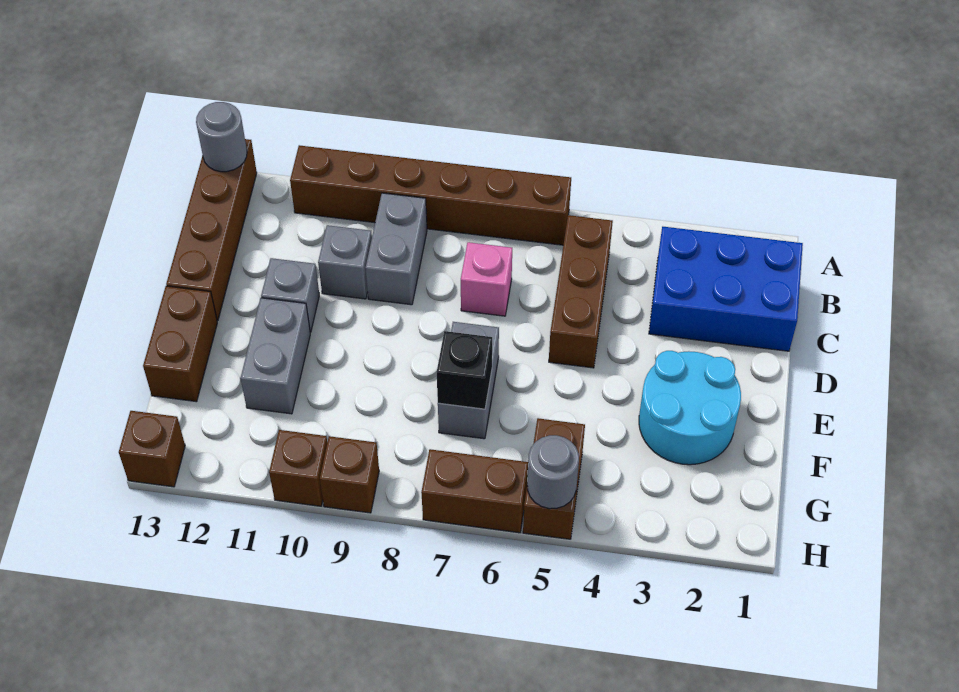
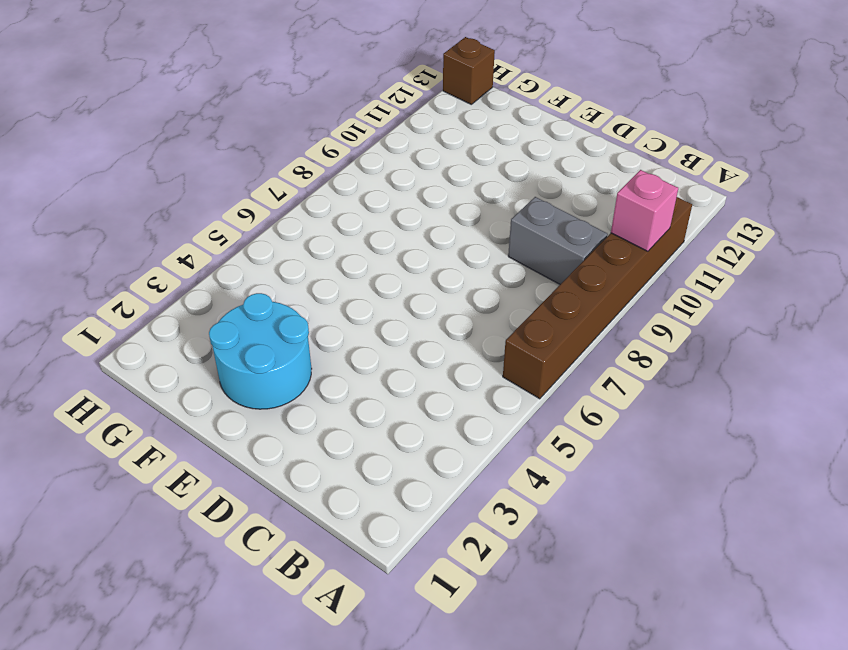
pink brick A10 level 2 -> pink brick C7 level 1
none -> brown brick A13:D13 level 1
none -> blue brick B1:C3 level 1
none -> brown brick B5:D5 level 1

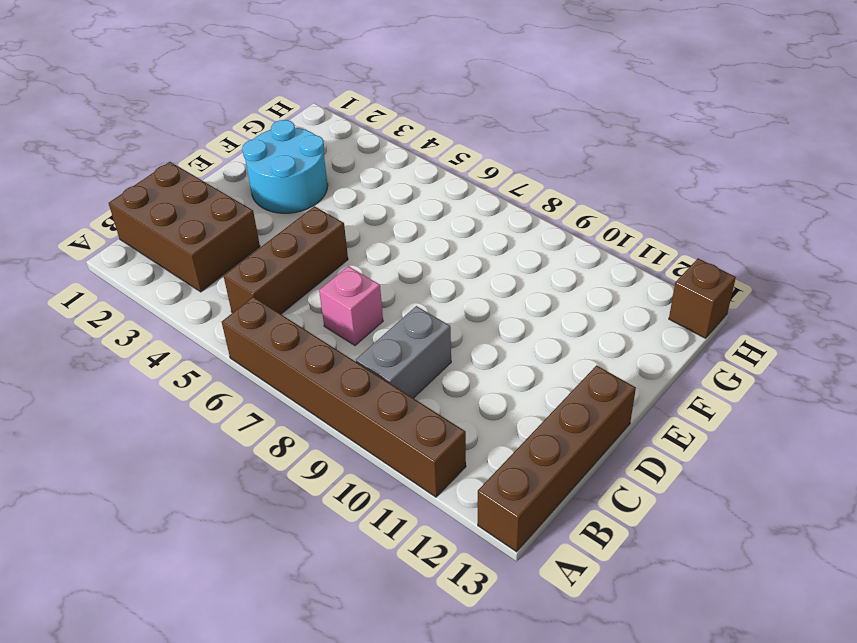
brown brick B1:C3 level 1 -> blue brick B1:C3 level 1
none -> grey brick C10 level 1
none -> grey brick D11 level 1
none -> grey brick E7:F7 level 1

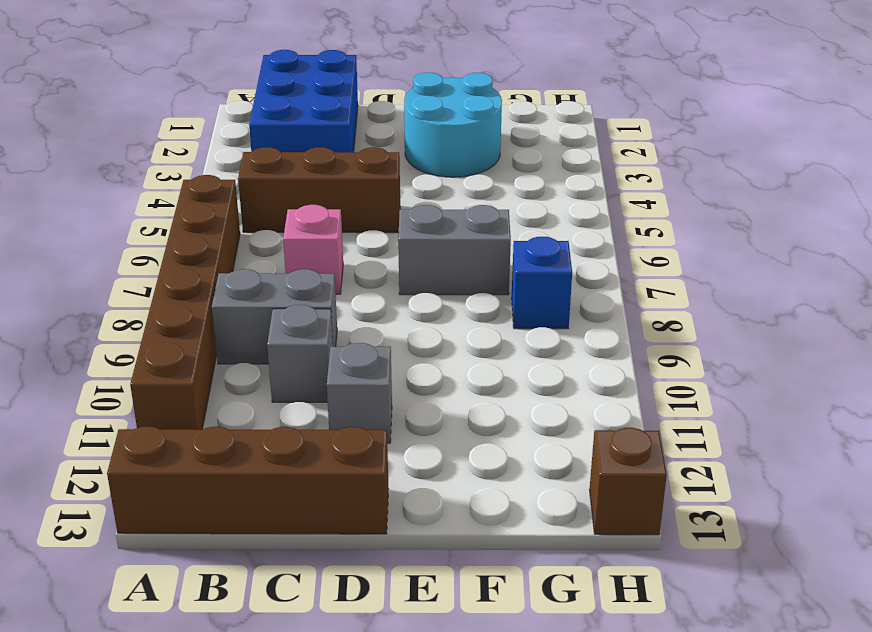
blue brick G8 level 1 -> none
none -> grey brick E11:F11 level 1
none -> brown brick E13:F13 level 1
none -> brown brick G5:H5 level 1

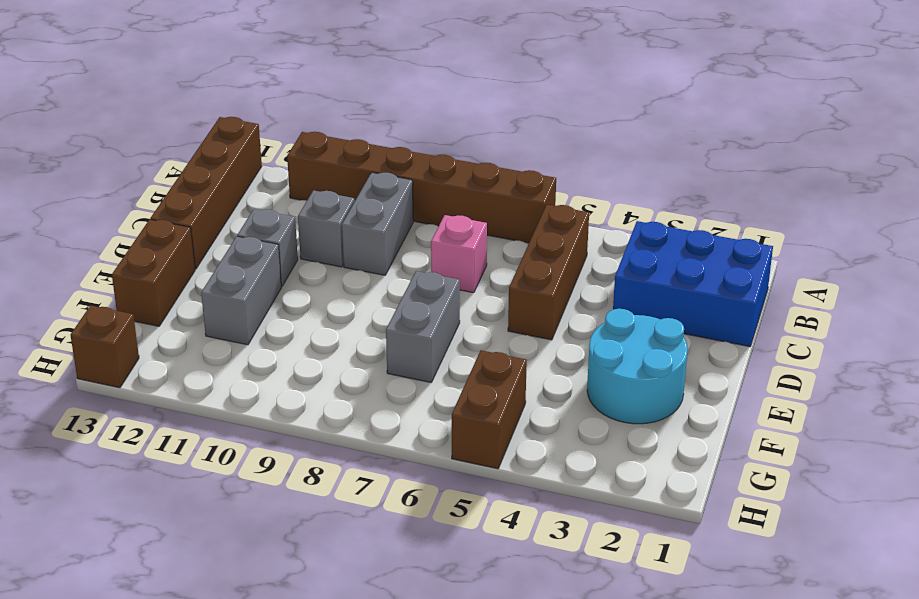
none -> brown brick H6:H7 level 1
none -> brown brick H9 level 1
none -> brown brick H10 level 1

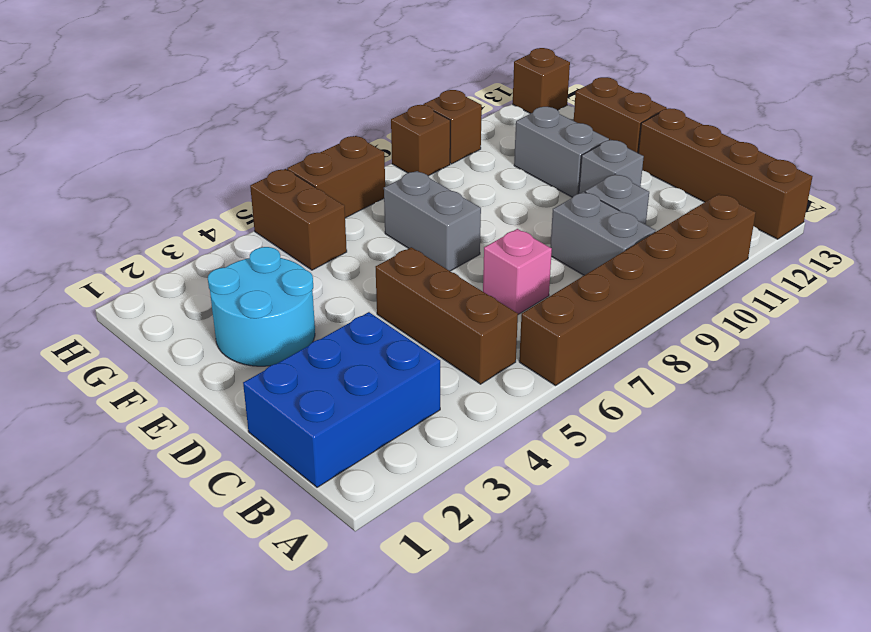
none -> grey round brick A13 level 2
none -> black brick F7 level 2
none -> grey round brick H5 level 2

